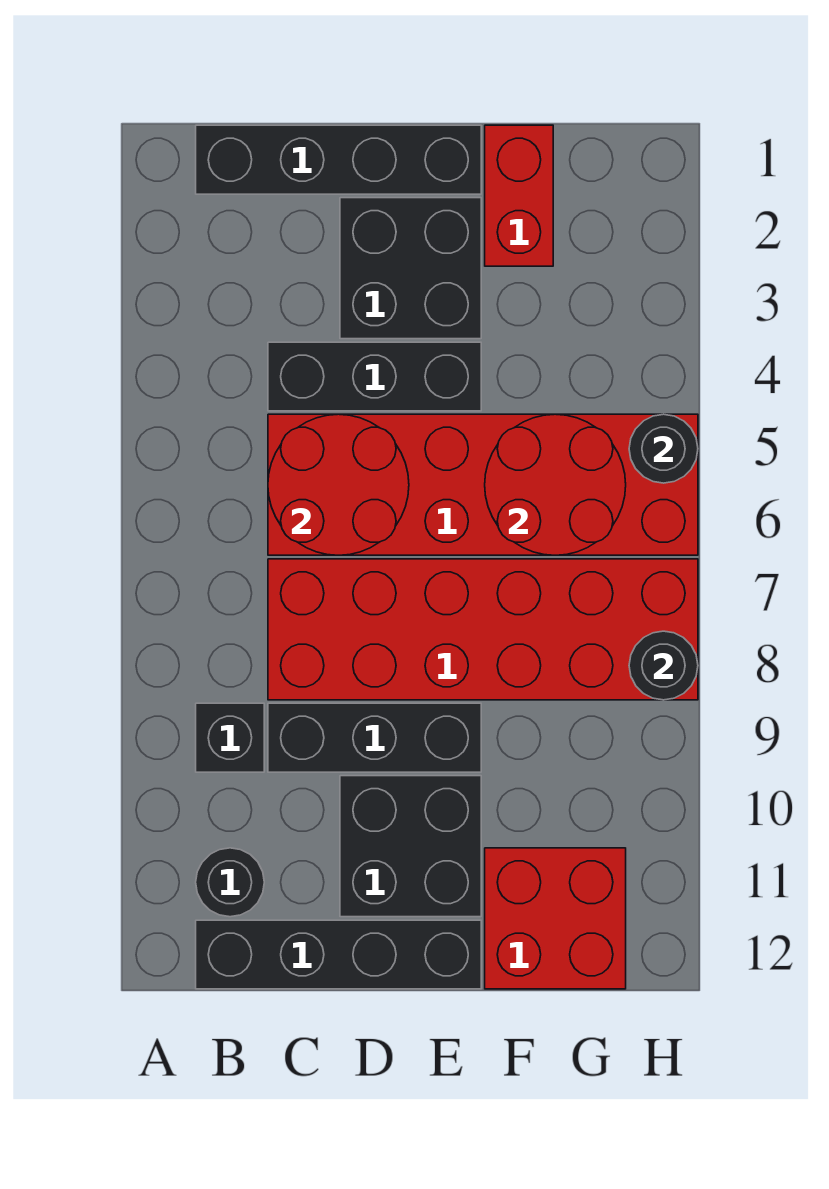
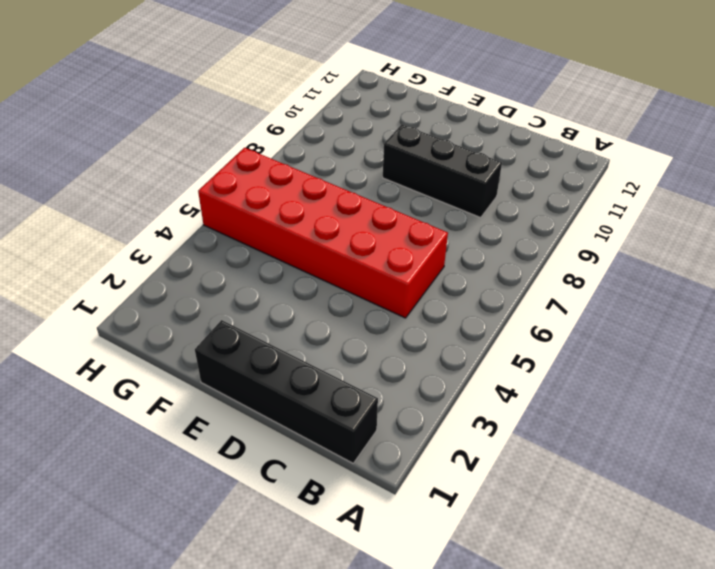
none -> black brick B9 level 1
none -> black round brick B11 level 1
none -> black brick B12:E12 level 1

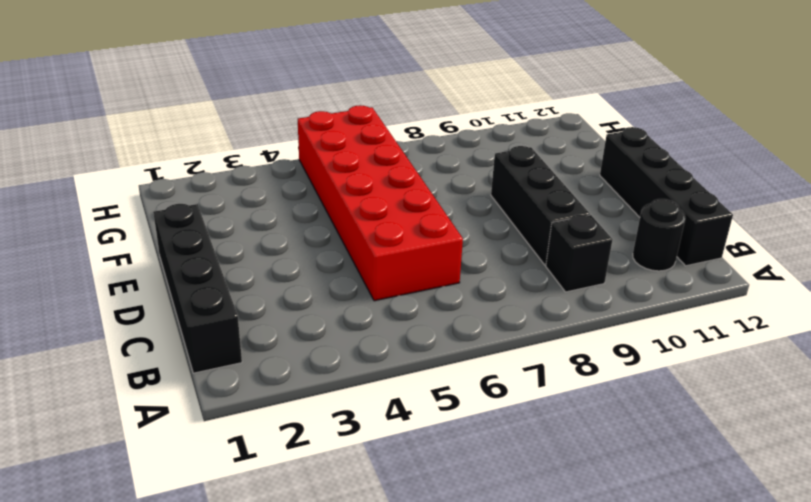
none -> black brick C4:E4 level 1
none -> red brick C7:H8 level 1
none -> black brick D2:E3 level 1

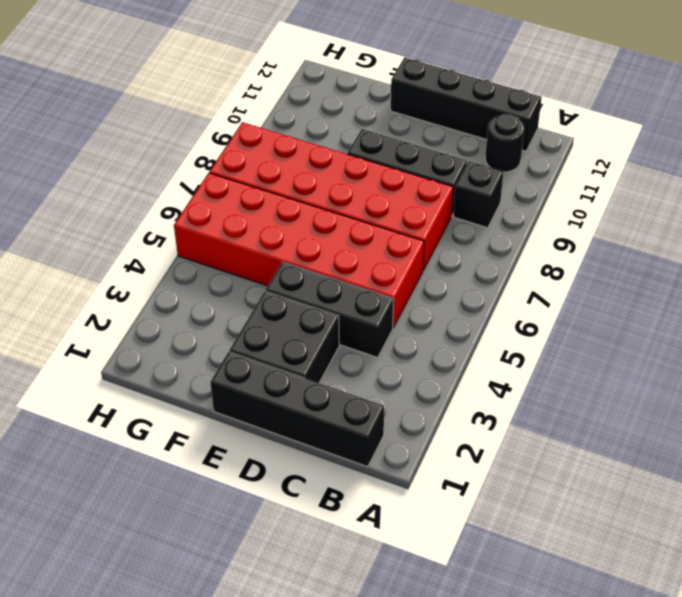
none -> black brick D10:E11 level 1
none -> red brick F1:F2 level 1
none -> red brick F11:G12 level 1

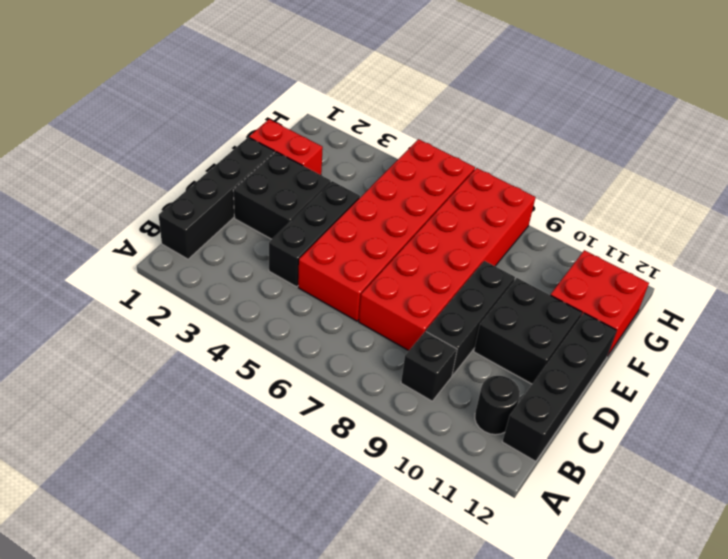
none -> red round brick C5:D6 level 2
none -> red round brick F5:G6 level 2
none -> black round brick H5 level 2

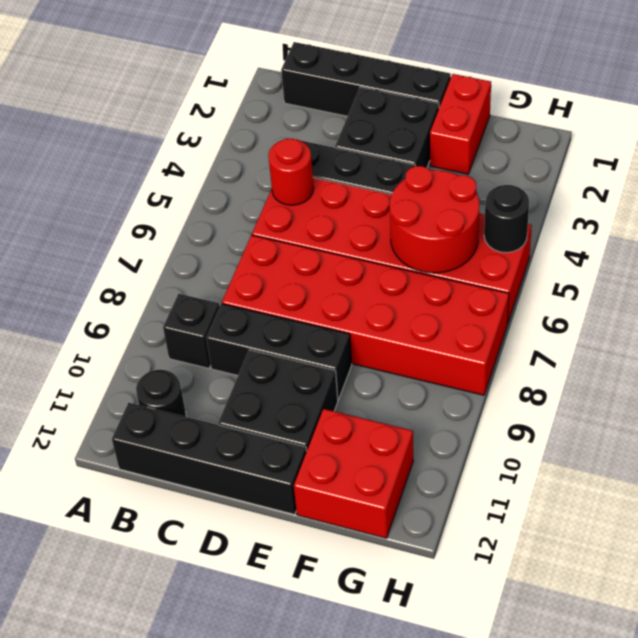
red round brick C5 level 2 -> red round brick C5:D6 level 2
none -> black round brick H8 level 2

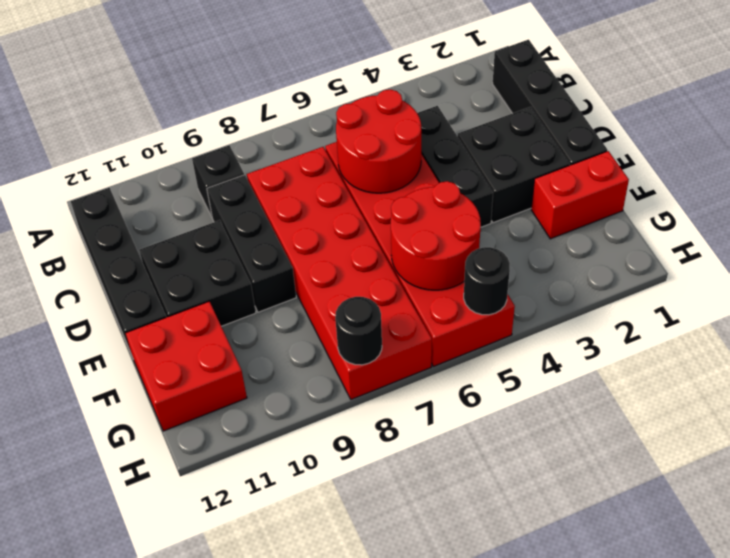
none -> black round brick B11 level 1

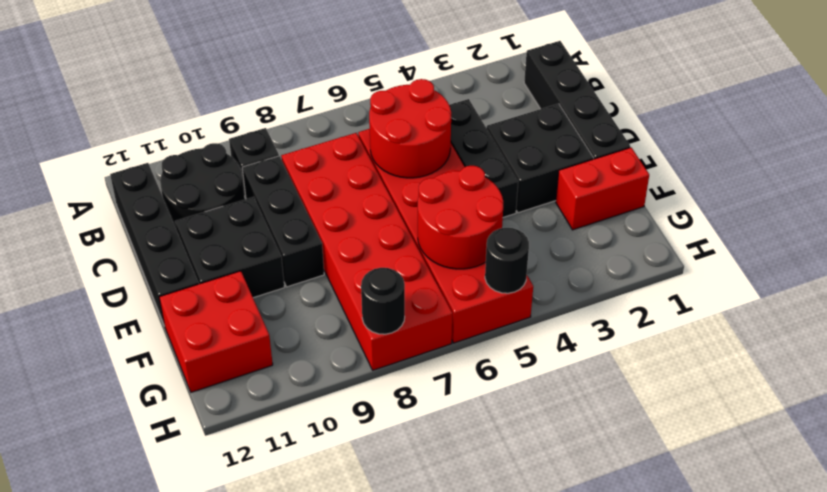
black round brick B10:C11 level 1 -> black round brick B11 level 1

